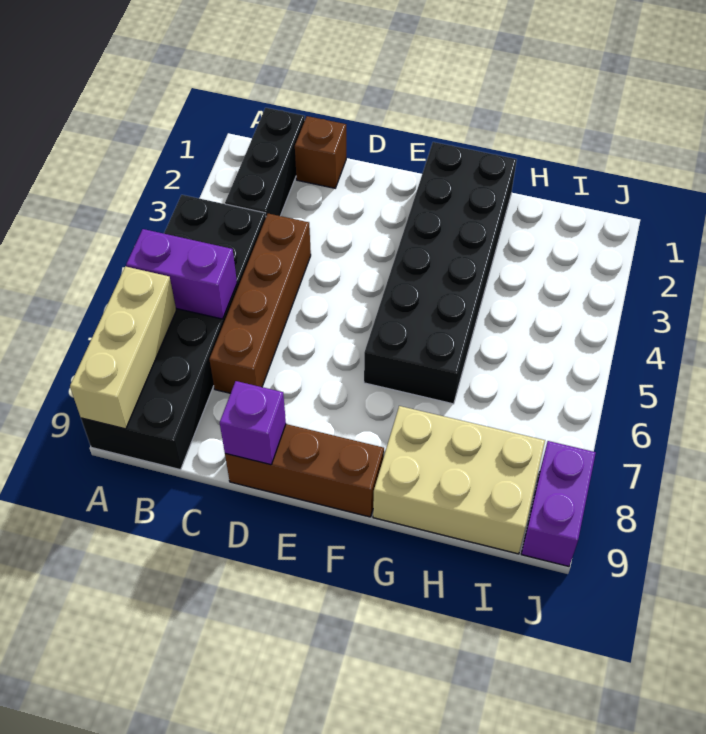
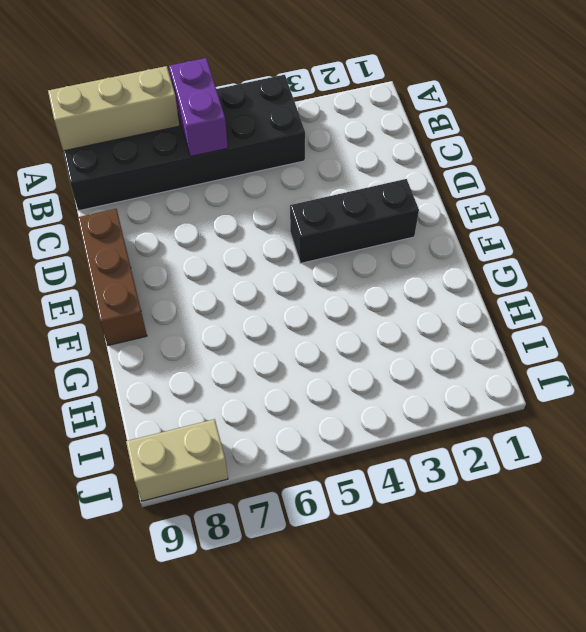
black brick E2:E4 level 1 -> black brick B1:B3 level 1
tan brick J8:J9 level 1 -> purple brick J8:J9 level 1
none -> brown brick C1 level 1
none -> brown brick C4:C7 level 1

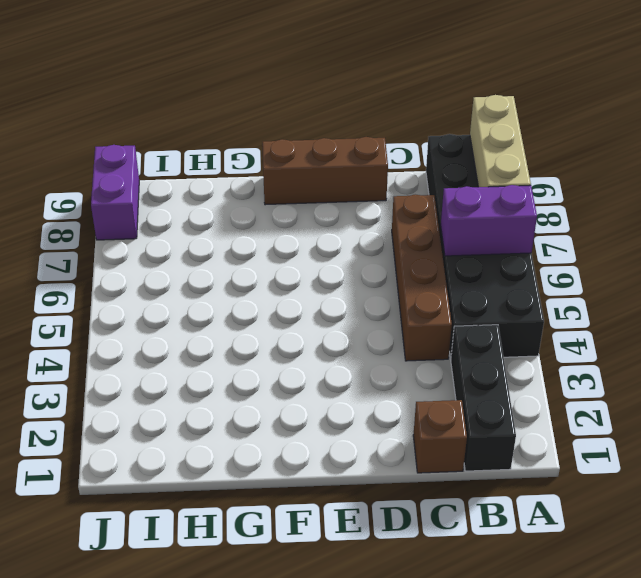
none -> black brick F1:G6 level 1
none -> tan brick G8:I9 level 1

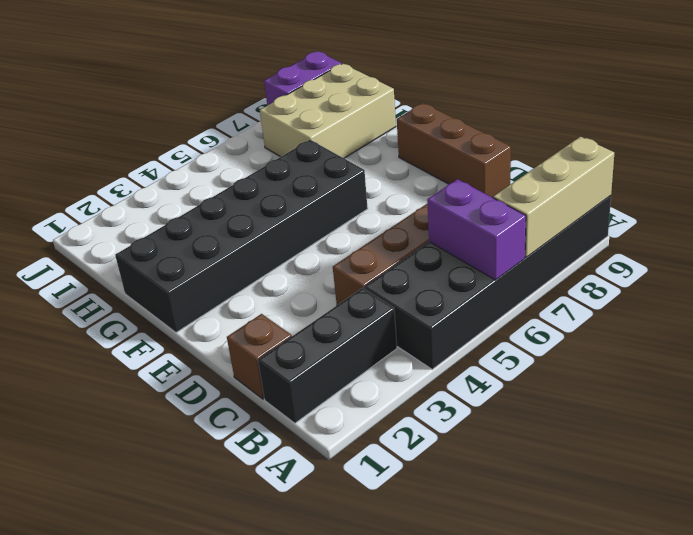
tan brick H7:I9 level 1 -> tan brick G8:I9 level 1
none -> purple brick D9 level 2

